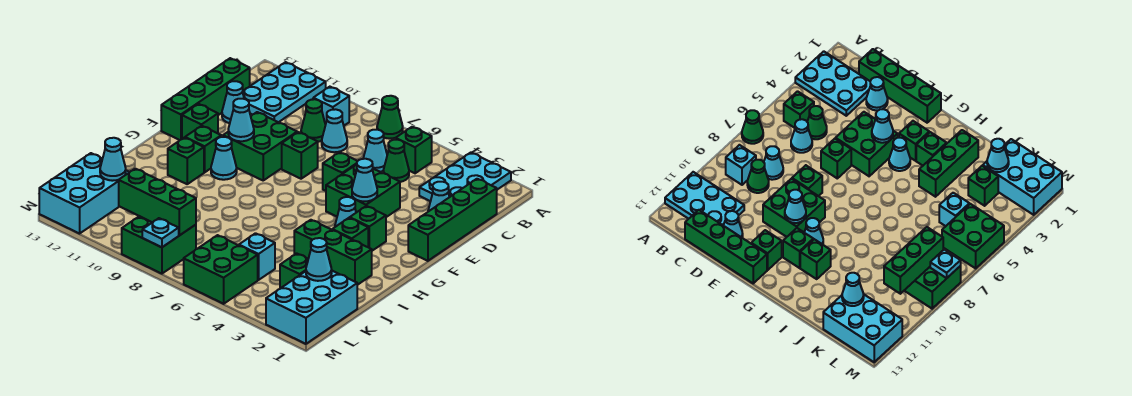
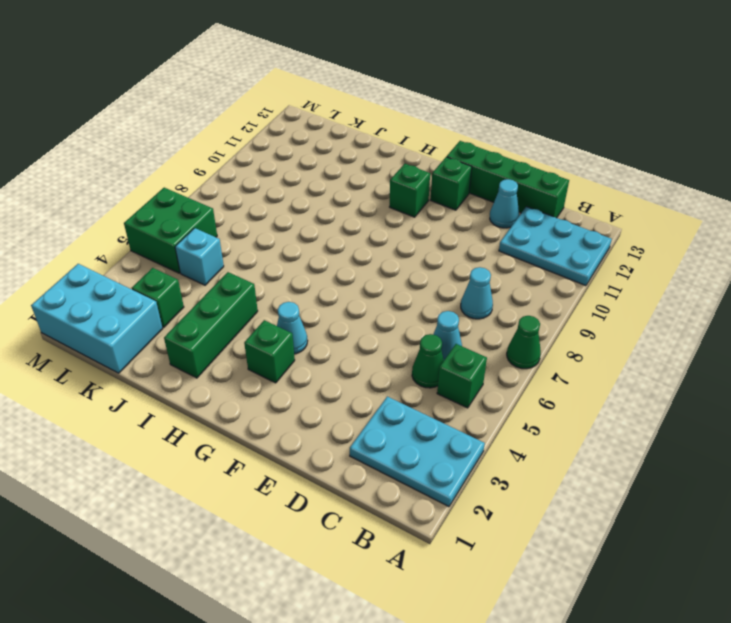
none -> cyan brick B9 level 1
none -> green brick C1:F1 level 1
none -> green cone C9 level 1
none -> cyan cone D2 level 1

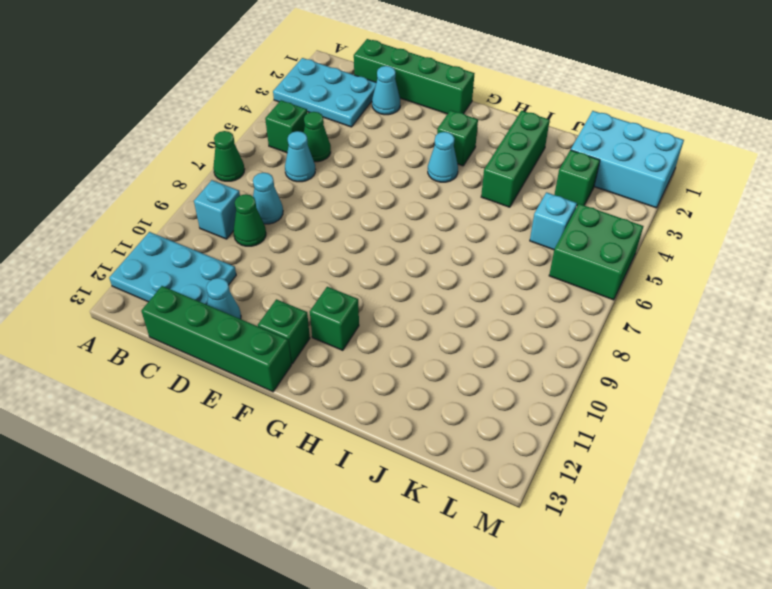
none -> green brick E4:F5 level 1
none -> green brick E6 level 1
none -> green brick E8 level 1
none -> green brick E9:F10 level 1

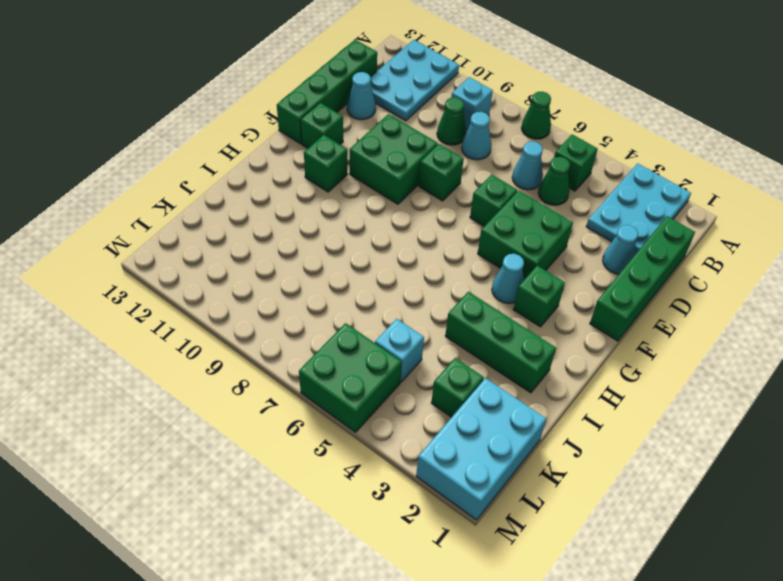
none -> cyan cone G10 level 1
none -> green brick H3 level 1
none -> green brick H11 level 1
none -> cyan brick K12:M13 level 1

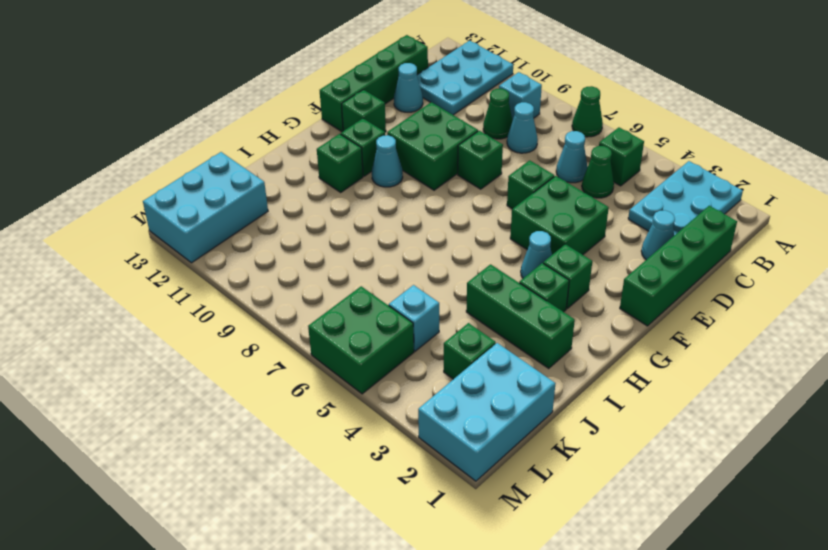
none -> green brick L8:M9 level 1
none -> cyan cone F4 level 2
none -> cyan cone F10 level 2
none -> cyan cone K2 level 2

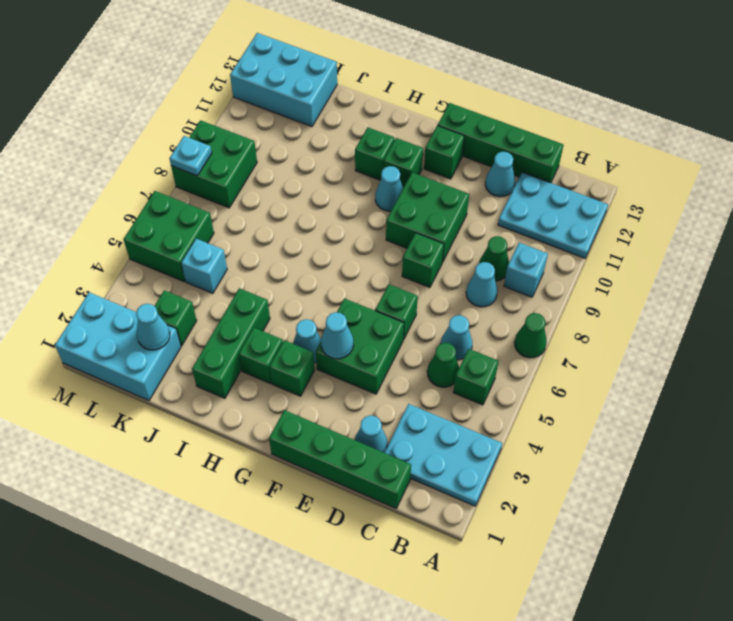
none -> cyan cone F10 level 2
none -> cyan cone K12 level 2
none -> green brick L8:L10 level 2

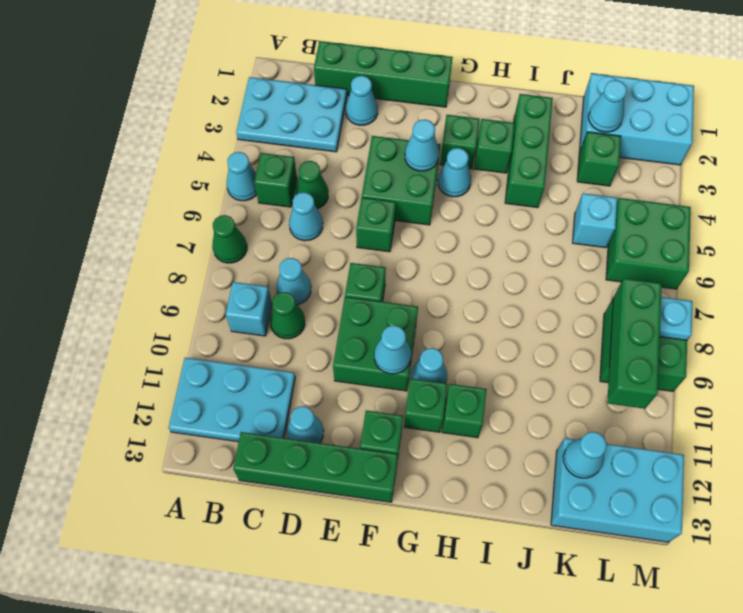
cyan cone A5 level 1 -> none

